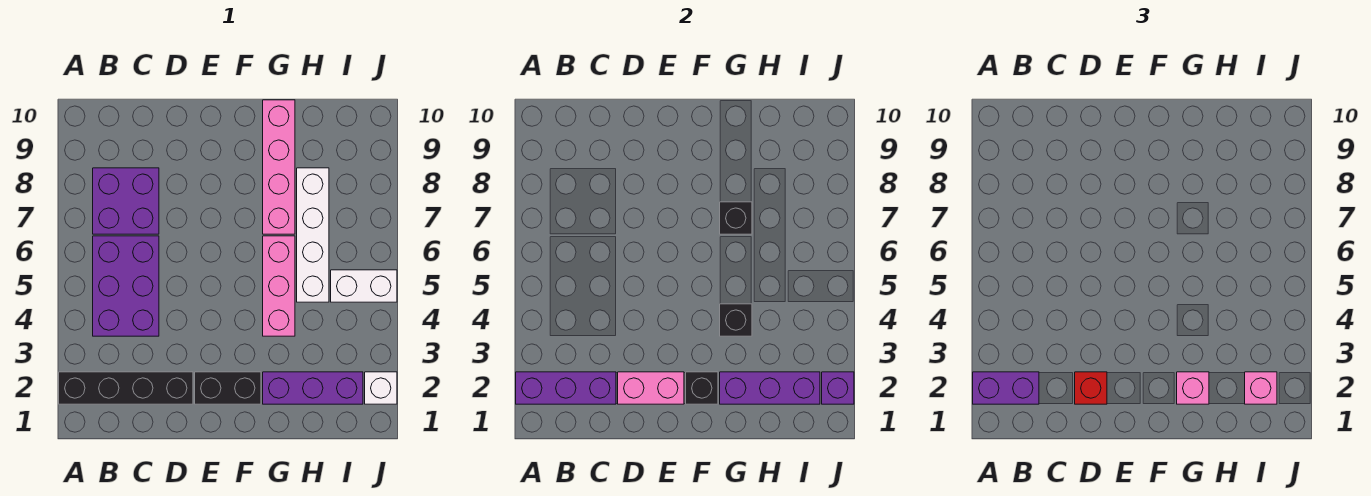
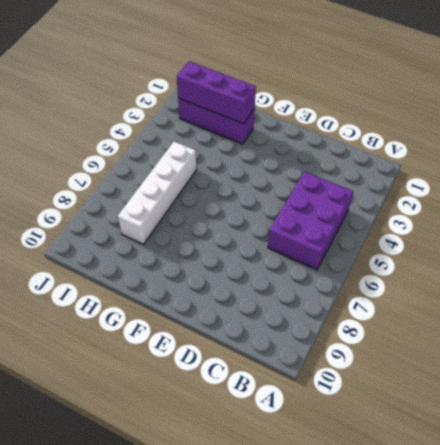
none -> black brick A2:D2 level 1
none -> purple brick B7:C8 level 1
none -> black brick E2:F2 level 1

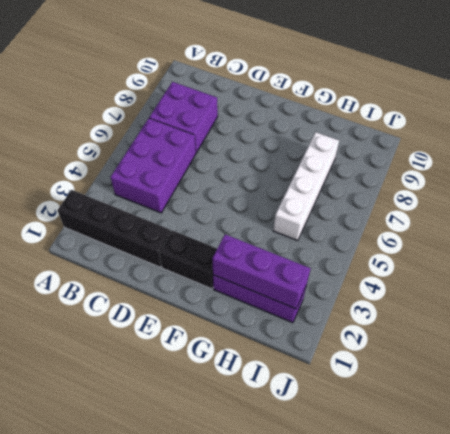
none -> pink brick G4:G6 level 1
none -> pink brick G7:G10 level 1
none -> white brick I5:J5 level 1

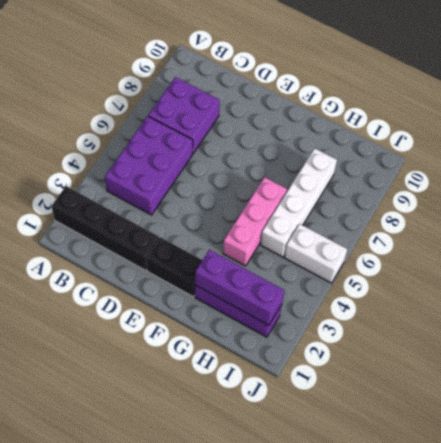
none -> pink brick G7:G10 level 1
none -> white brick J2 level 1
none -> purple brick A2:C2 level 2

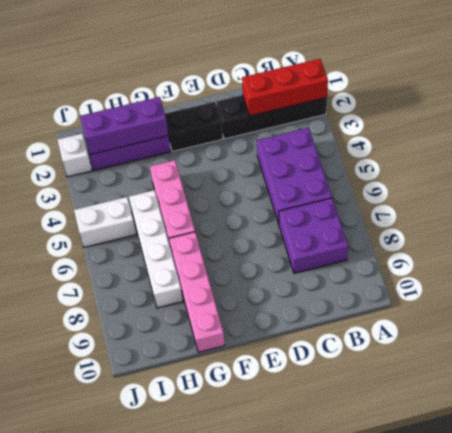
red brick A2:C2 level 2 -> purple brick A2:C2 level 2
none -> pink brick D2:E2 level 2
none -> black brick F2 level 2
none -> black brick G4 level 2

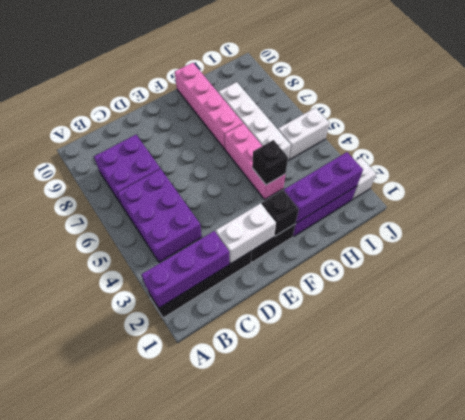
white brick D2:E2 level 2 -> pink brick D2:E2 level 2
none -> black brick G7 level 2
none -> purple brick J2 level 2
none -> purple brick A2:B2 level 3

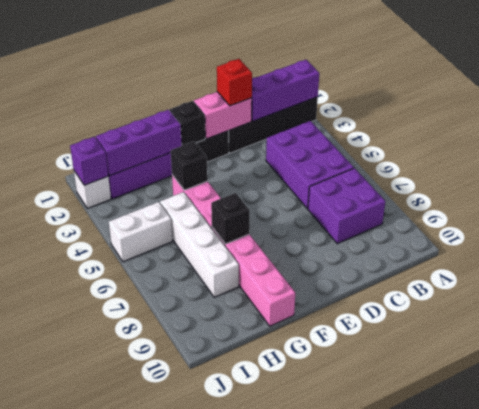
none -> purple brick A2:B2 level 3
none -> pink brick G2 level 3
none -> pink brick I2 level 3

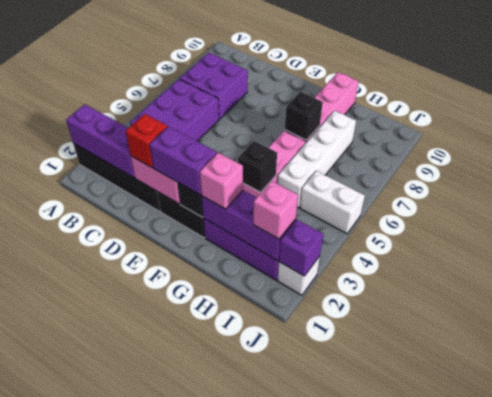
purple brick E2:F2 level 3 -> purple brick A2:B2 level 3

